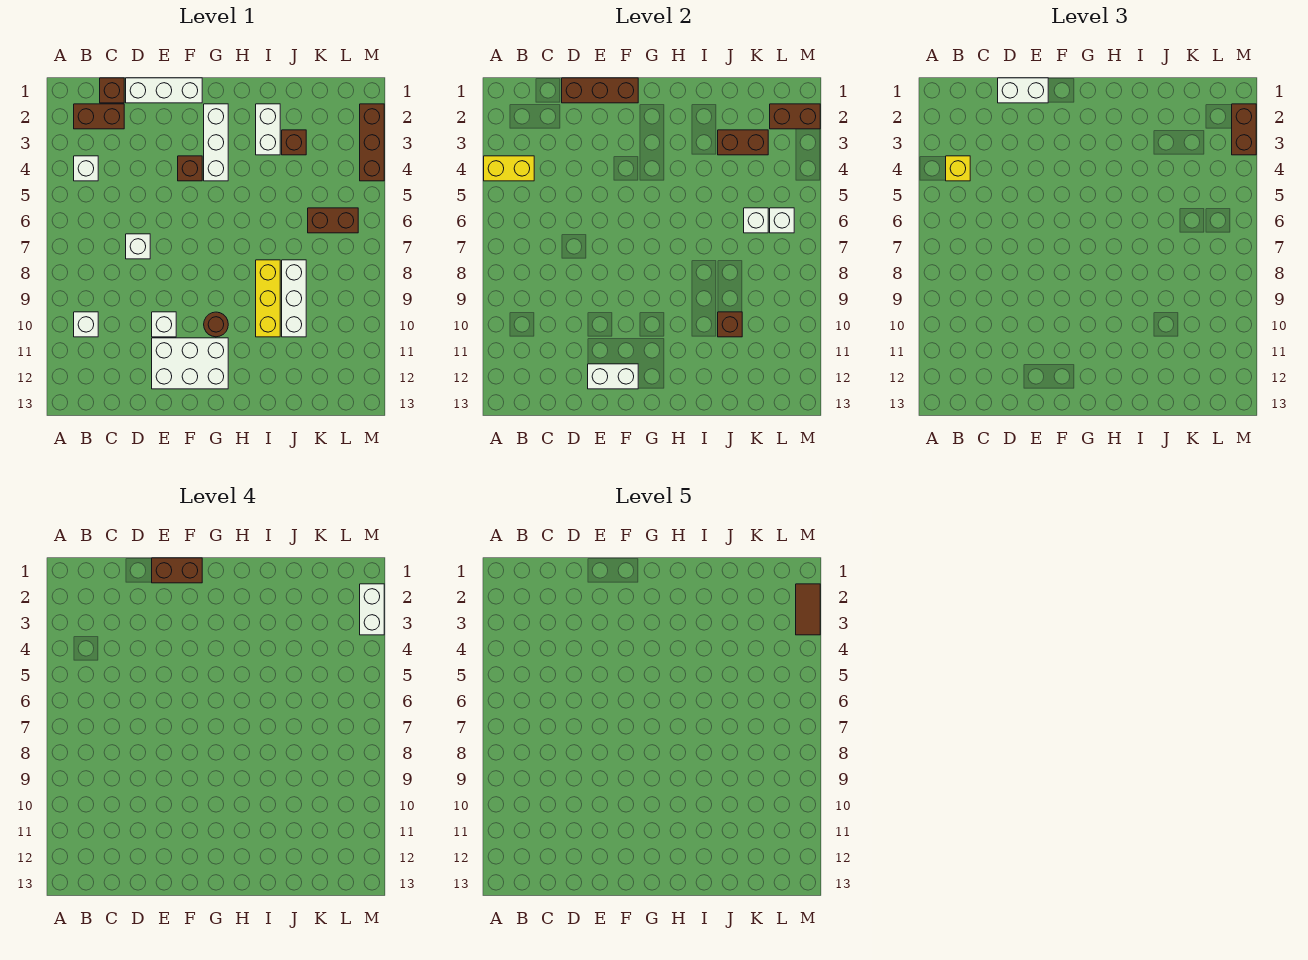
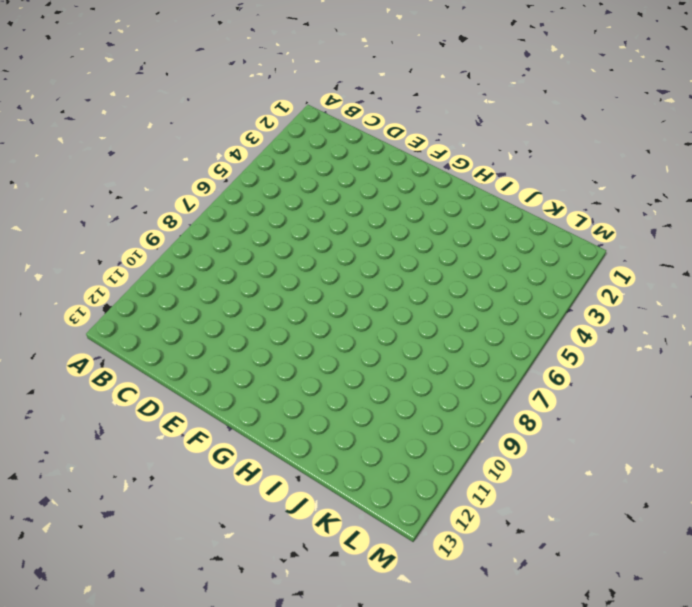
none -> brown brick B2:C2 level 1
none -> white brick B4 level 1
none -> white brick B10 level 1
none -> brown brick C1 level 1

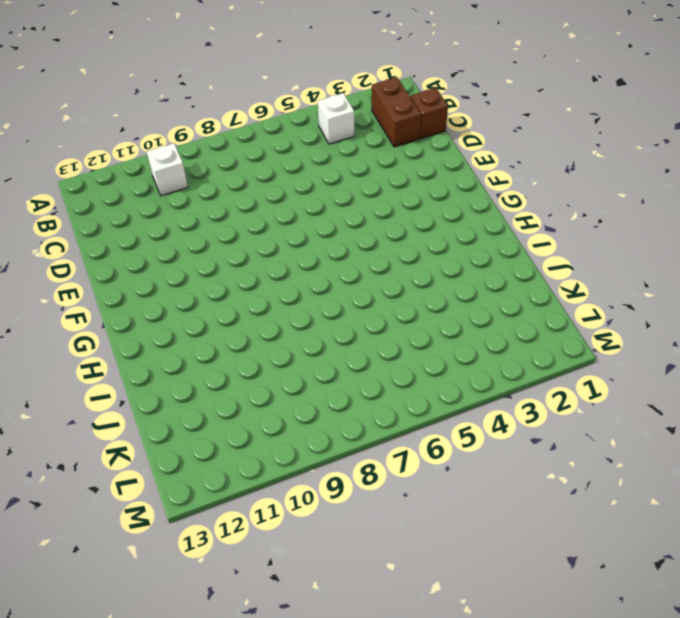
none -> white brick D1:F1 level 1
none -> white brick D7 level 1
none -> white brick E10 level 1
none -> white brick E11:G12 level 1

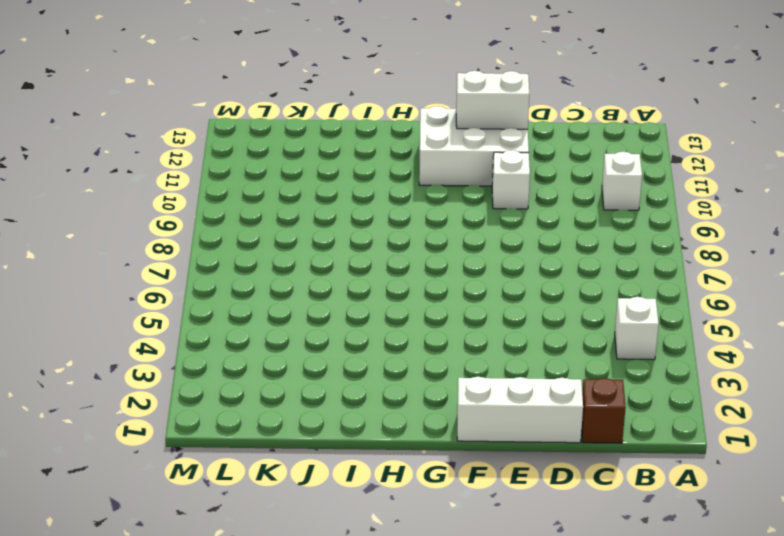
none -> brown brick B2:C2 level 1
none -> white brick D7 level 1
none -> brown brick F4 level 1
none -> white brick G2:G4 level 1

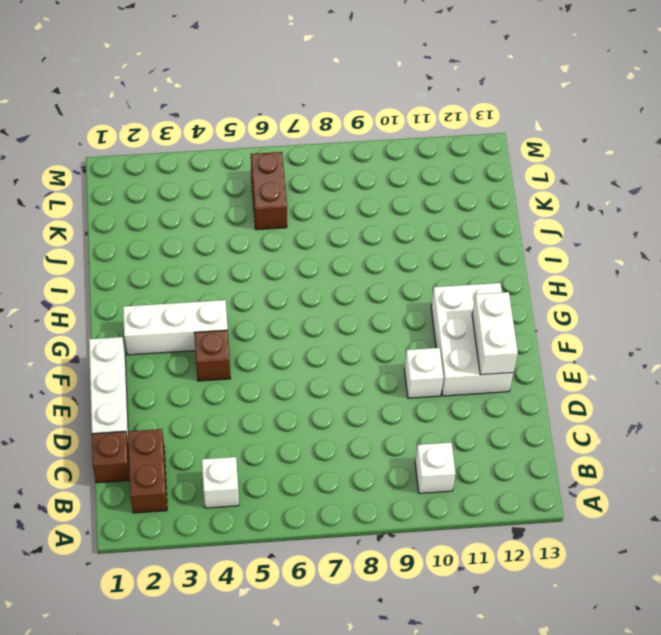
none -> white brick D7 level 1
none -> brown round brick G10 level 1
none -> white brick I2:I3 level 1
none -> yellow brick I8:I10 level 1

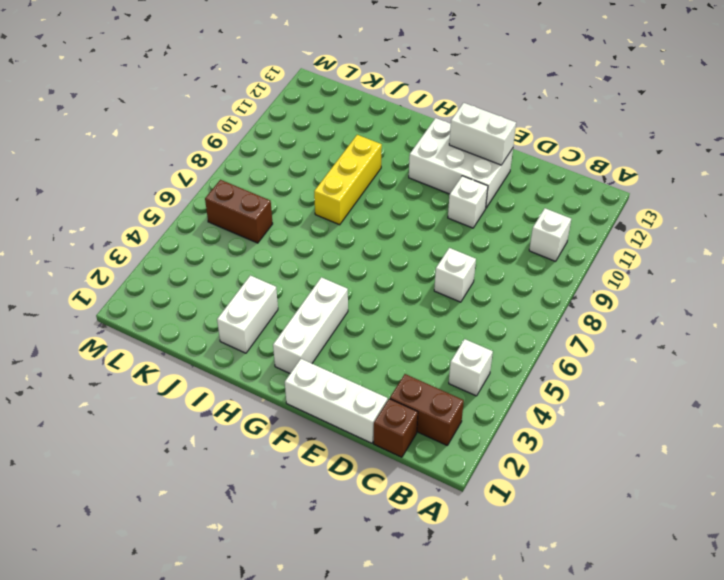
none -> brown brick F4 level 1
none -> brown round brick G10 level 1
none -> brown brick J3 level 1
none -> white brick J8:J10 level 1

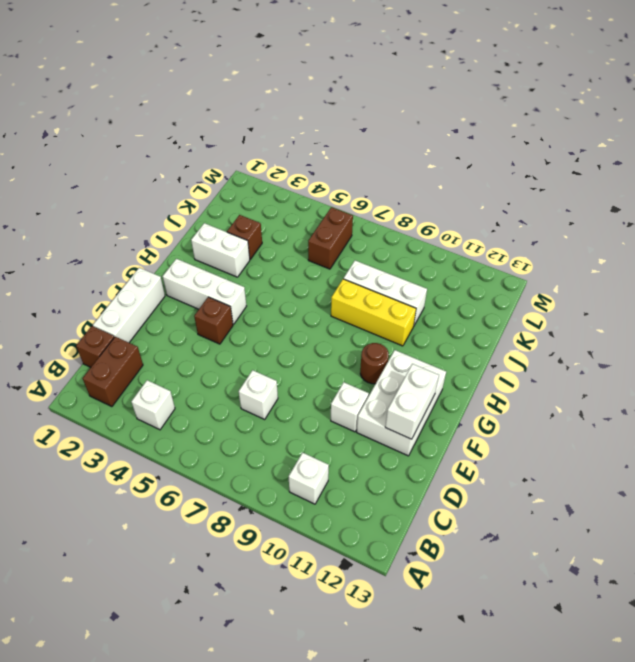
none -> brown brick M2:M4 level 1
none -> yellow brick A4:B4 level 2
none -> brown brick D1:F1 level 2
none -> brown brick J3:K3 level 2

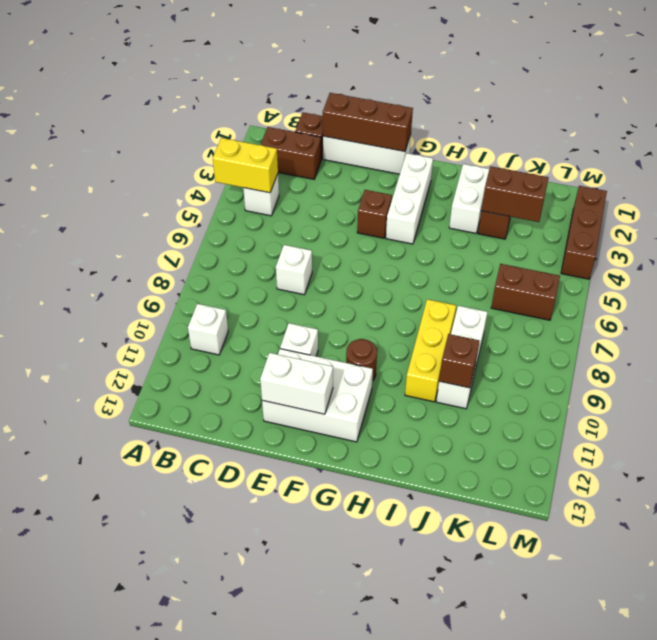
none -> white brick K6 level 2
none -> brown brick L2:M2 level 2
none -> white brick L6 level 2
none -> yellow brick B4 level 3

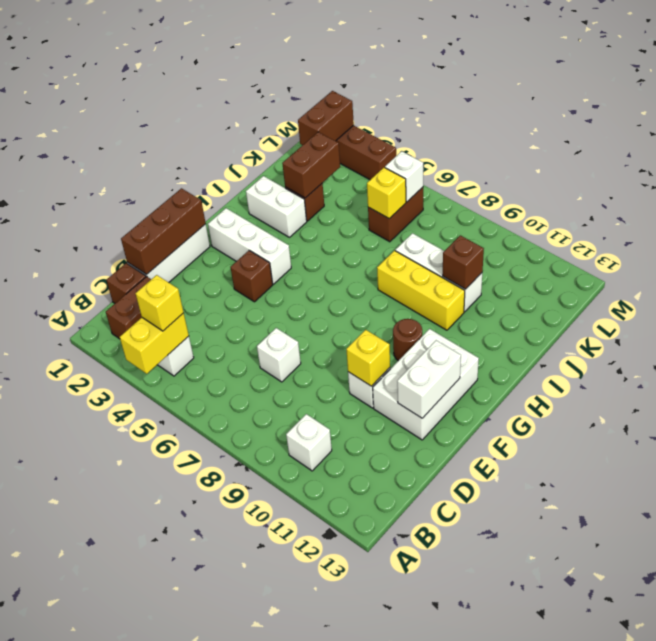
yellow brick E10 level 2 -> none
yellow brick K6 level 2 -> white brick K6 level 2
none -> white brick D1:E1 level 3
none -> brown brick M2:M3 level 3
none -> brown brick E1:F1 level 4
none -> white brick M2:M3 level 4

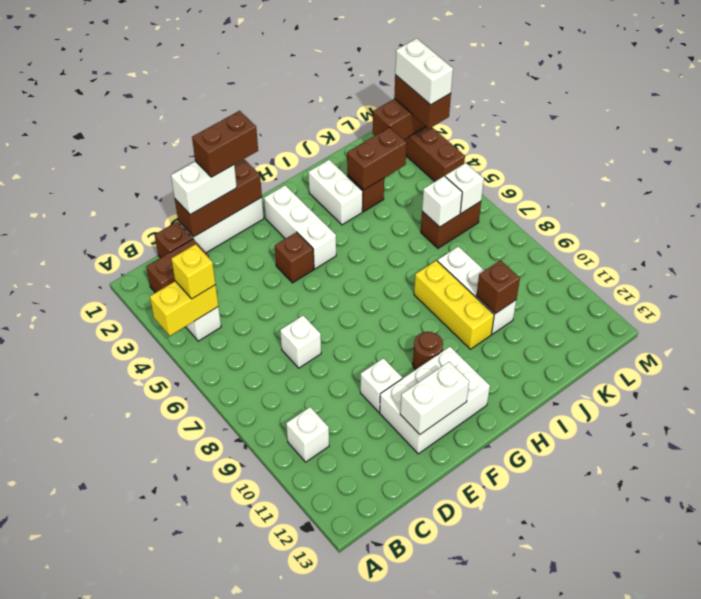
none -> brown tile M2:M3 level 5

